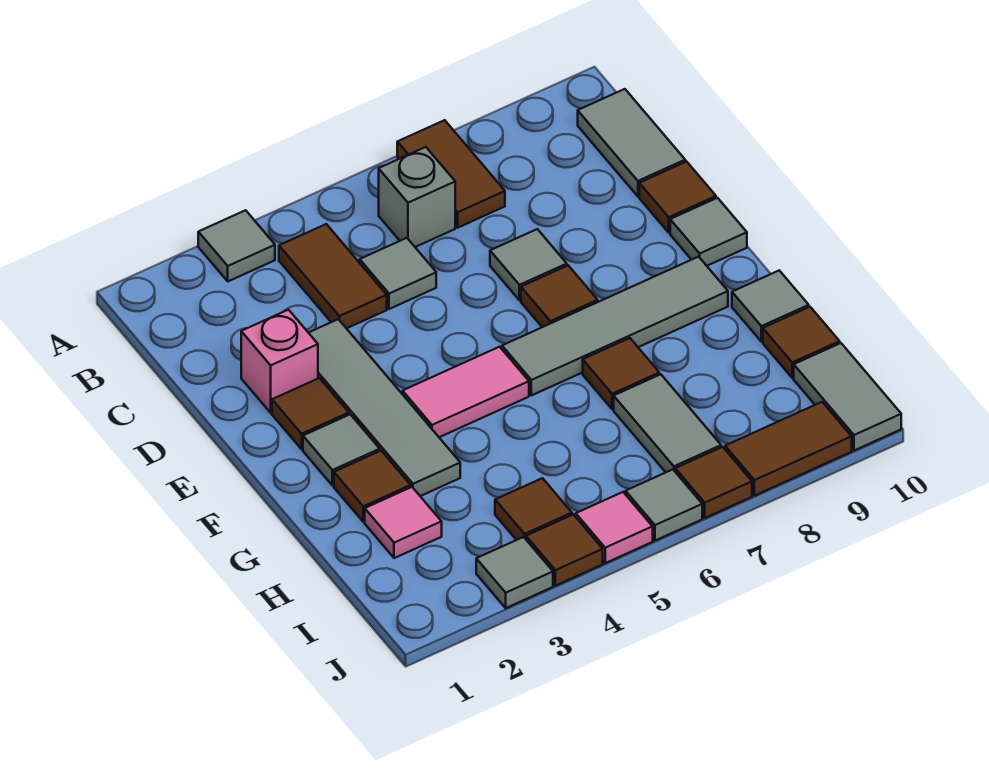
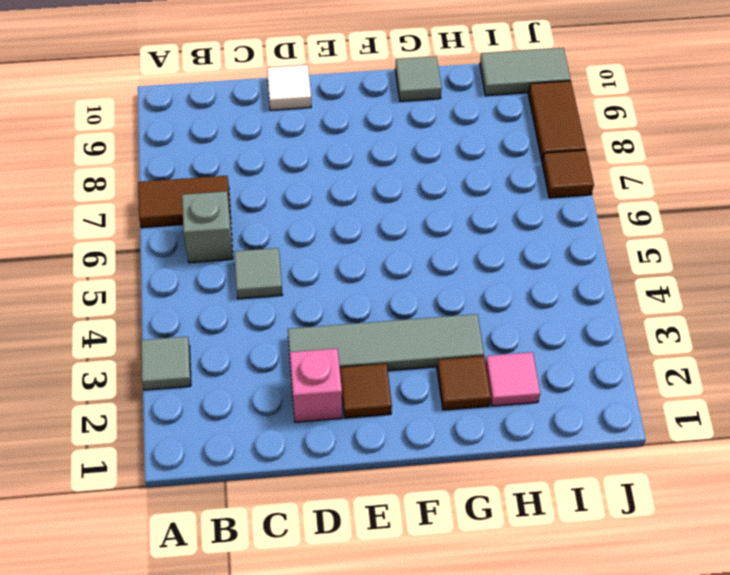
white tile D10 level 1 -> brown tile D10 level 1
none -> brown tile B4:C4 level 1
none -> grey tile B10:C10 level 1
none -> grey tile D7 level 1
none -> brown tile E7 level 1

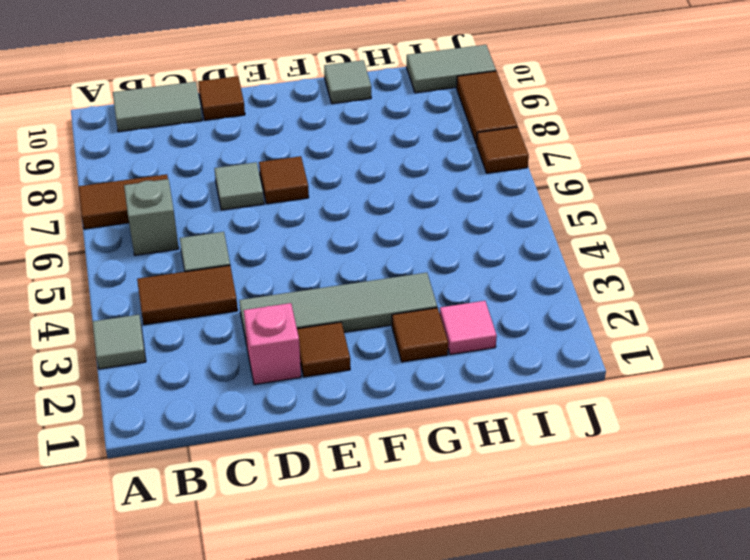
none -> grey tile E10 level 1
none -> grey tile F2 level 1
none -> pink tile F4:F5 level 1
none -> grey tile F6:F9 level 1

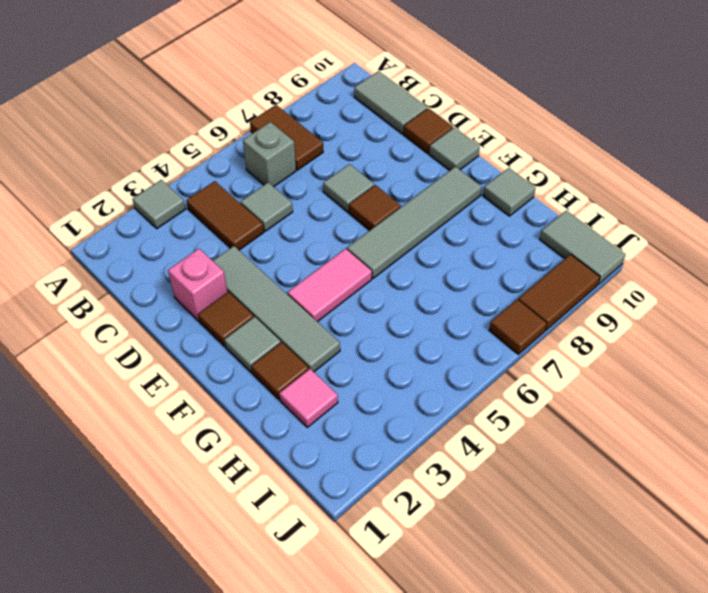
none -> brown tile G7 level 1
none -> grey tile H7:I7 level 1
none -> brown tile H10 level 1
none -> brown tile I4 level 1

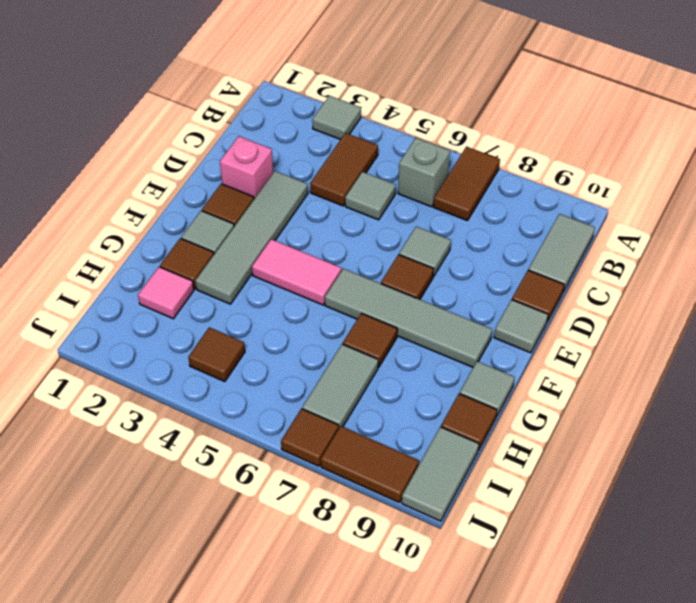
none -> grey tile J3 level 1
none -> brown tile J4 level 1
none -> pink tile J5 level 1
none -> grey tile J6 level 1

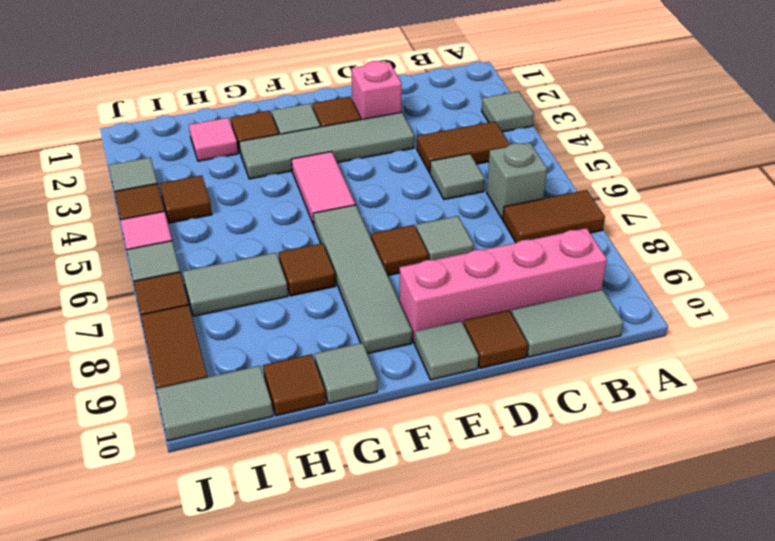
pink brick B9:E9 level 1 -> none

